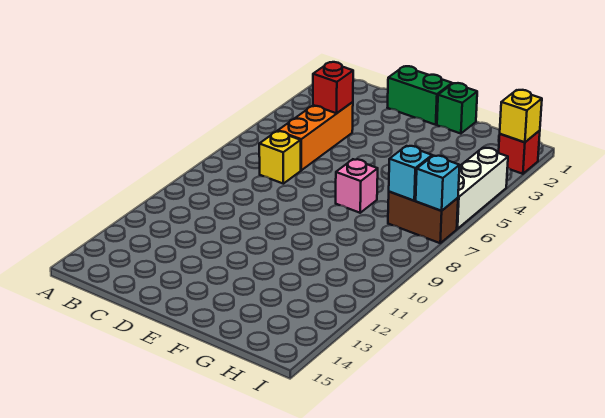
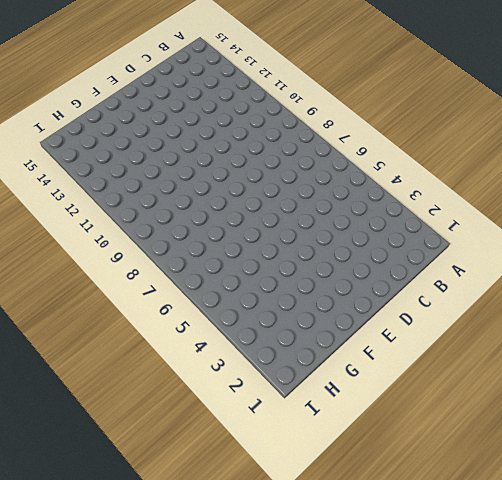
none -> orange brick C4:C6 level 1
none -> yellow brick C7 level 1
none -> green brick D1:E1 level 1

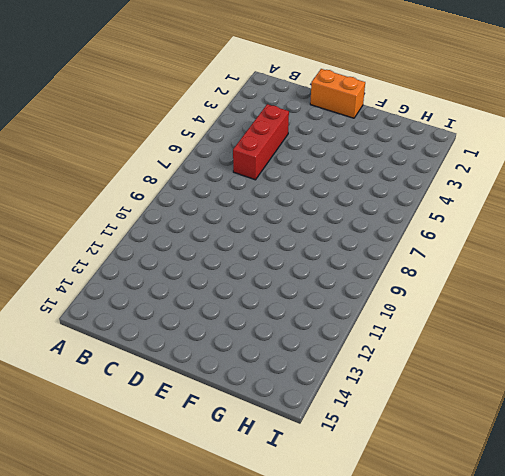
red brick C4:C6 level 1 -> orange brick C4:C6 level 1
orange brick D1:E1 level 1 -> green brick D1:E1 level 1
none -> yellow brick C7 level 1
none -> green brick F1 level 1
none -> pink brick F7 level 1

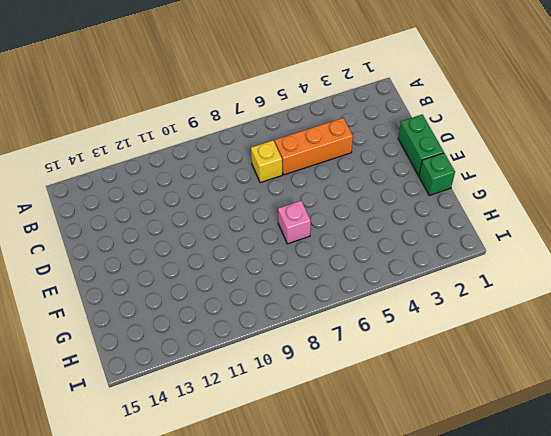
none -> brown brick H7:I7 level 1
none -> red brick I2 level 1
none -> white brick I4:I6 level 1

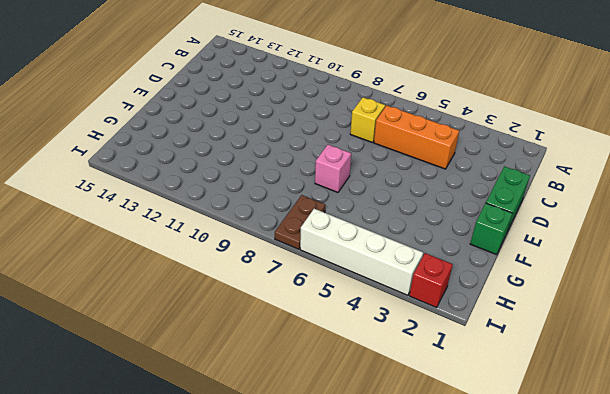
brown plate H7:I7 level 1 -> brown brick H7:I7 level 1
white brick I3:I6 level 1 -> white brick I4:I6 level 1
none -> red brick C4 level 2
none -> cyan brick H7 level 2
none -> yellow brick I2 level 2

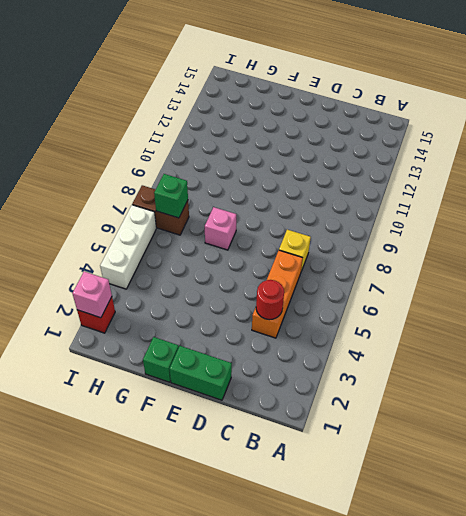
red round brick C4 level 2 -> red brick C4 level 2
green brick H7 level 2 -> cyan brick H7 level 2
pink brick I2 level 2 -> yellow brick I2 level 2
none -> cyan brick I7 level 2

